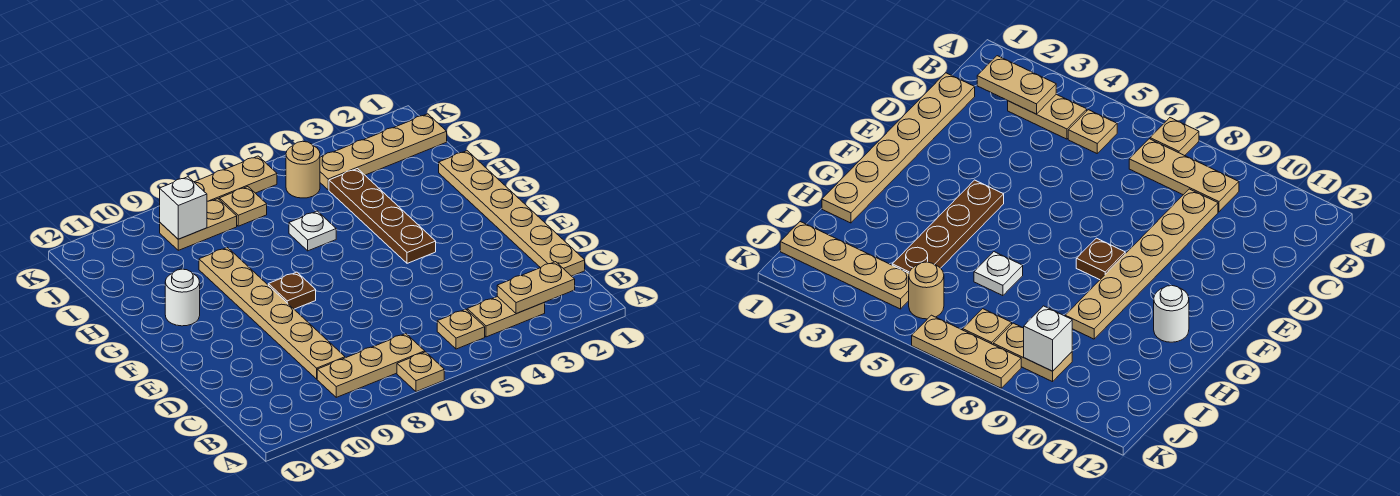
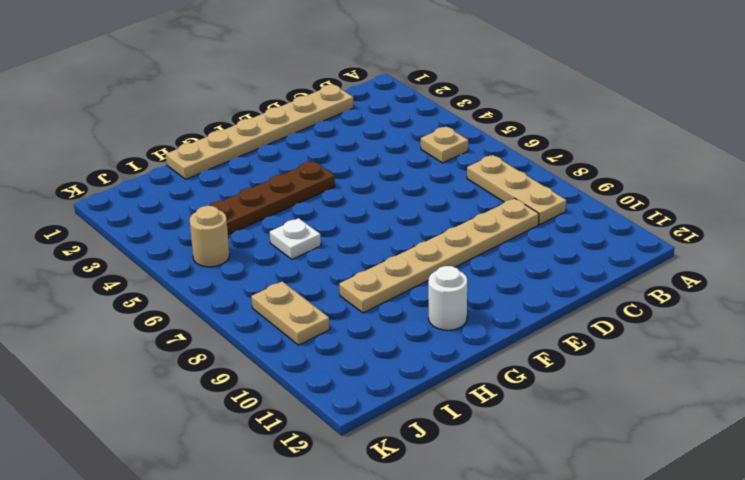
none -> tan plate A7 level 1
none -> tan plate B3:B4 level 1
none -> brown plate F8 level 1

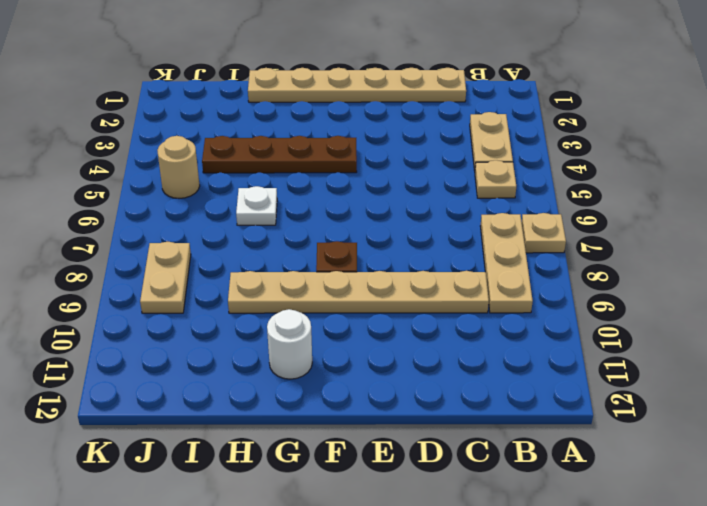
none -> tan plate J1:J4 level 1
none -> tan plate J7 level 1
none -> tan plate K6:K8 level 1

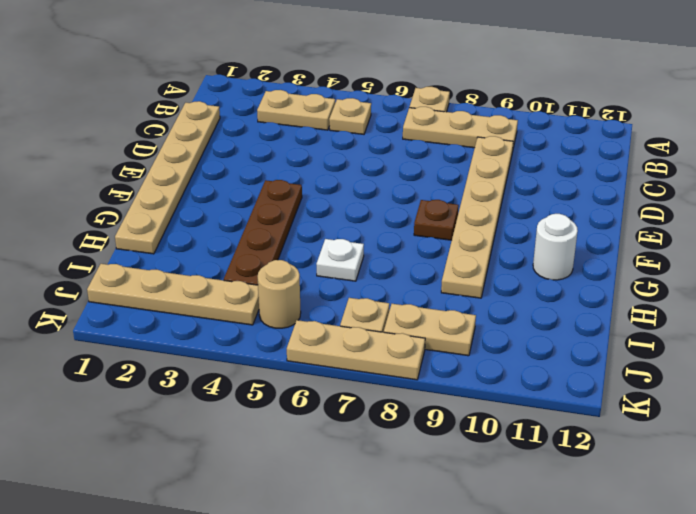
none -> tan plate B2:B3 level 2
none -> white brick J9 level 2

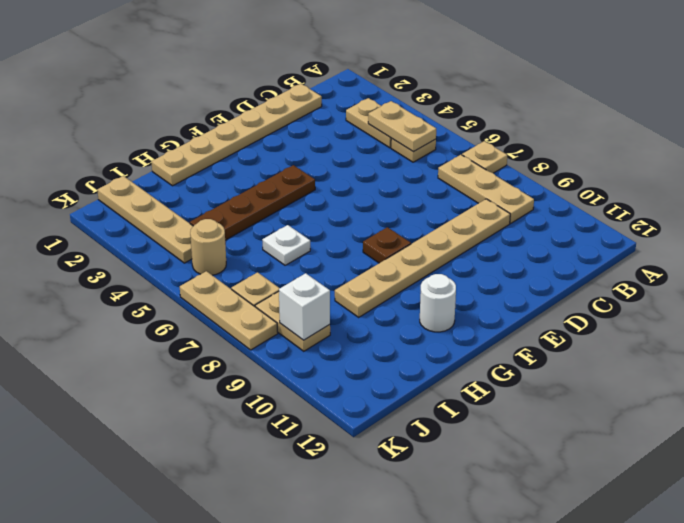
tan plate B4:B5 level 2 -> tan plate B2:B3 level 2

